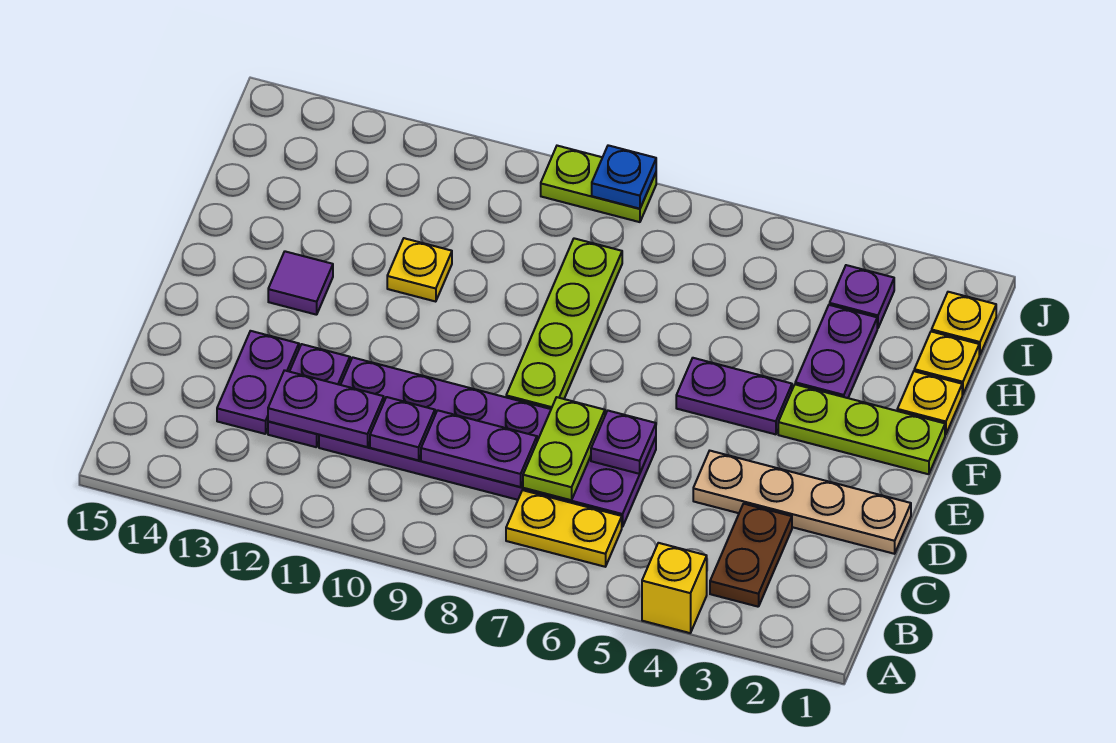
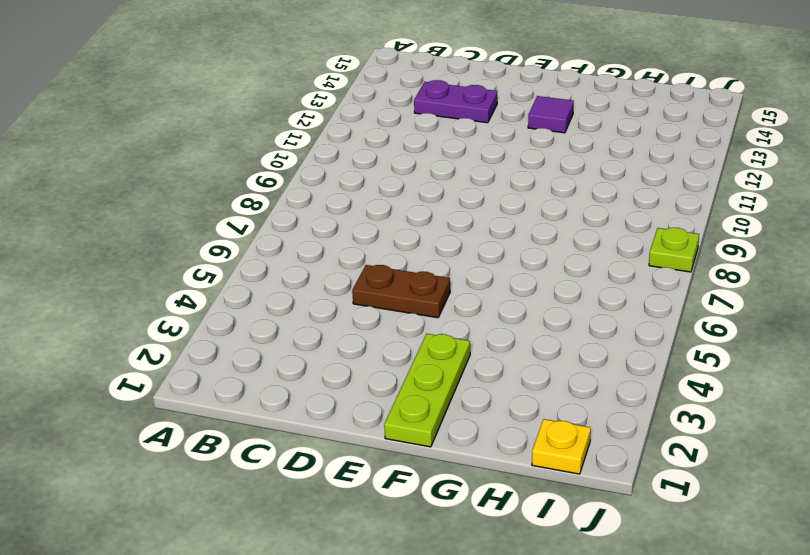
brown plate D5:E5 level 1 -> brown plate B3:C3 level 1
lime plate J8 level 1 -> lime plate J8:J9 level 1
none -> yellow brick A4 level 1
none -> yellow plate B6:B7 level 1
none -> purple plate C6:D11 level 1

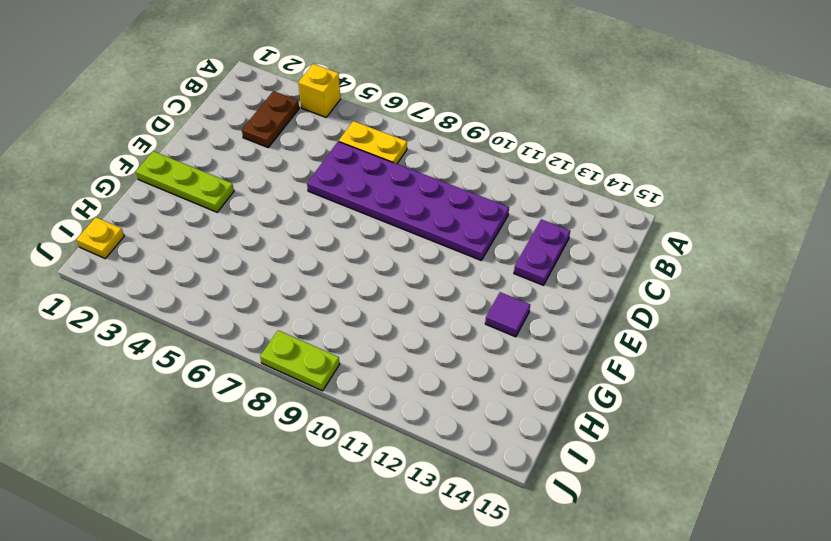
none -> purple plate C12:D12 level 1
none -> tan plate D1:D4 level 1
none -> lime plate E8:H8 level 1

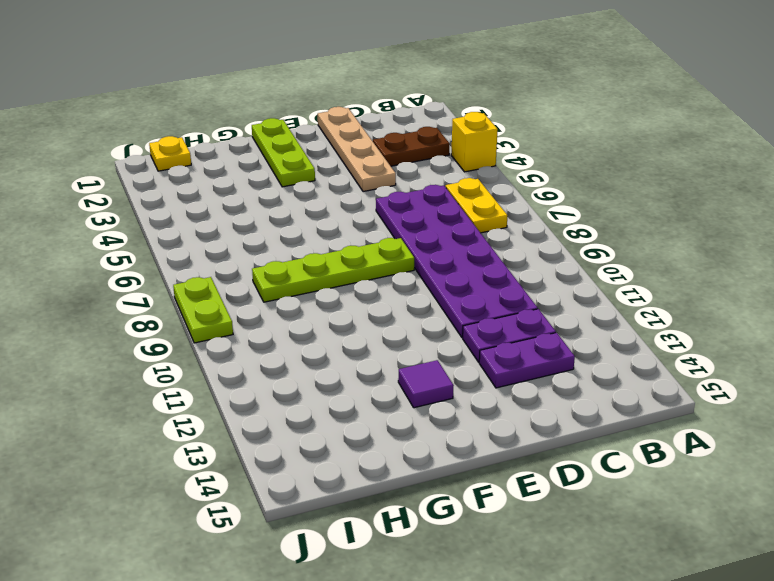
none -> purple plate F4:F5 level 1
none -> yellow plate G1 level 1
none -> purple plate G3:H3 level 1

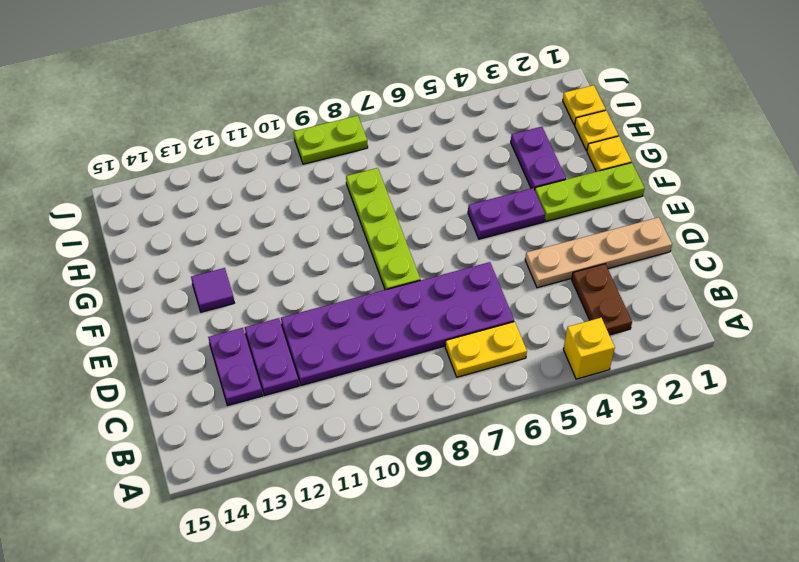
none -> yellow plate G11 level 1
none -> purple plate I3 level 1
none -> lime plate C7:D7 level 2

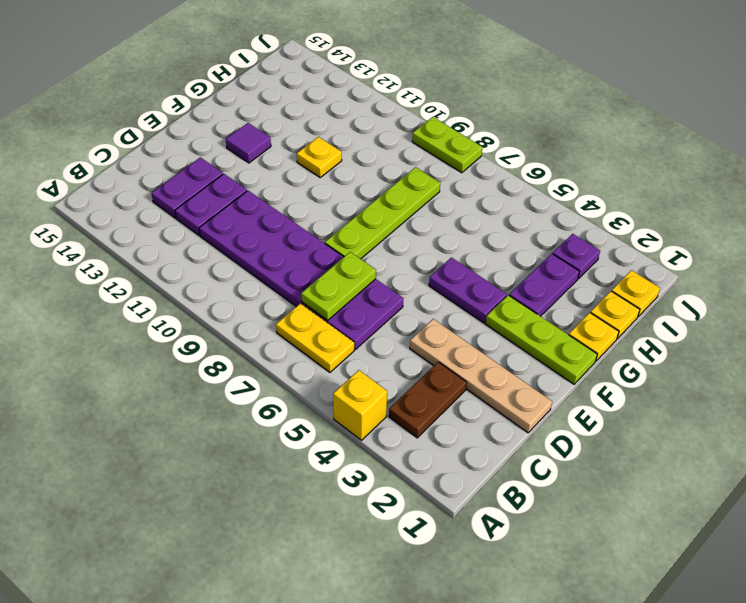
none -> purple plate C8:C9 level 2
none -> purple plate C10 level 2
none -> purple plate C11:C12 level 2

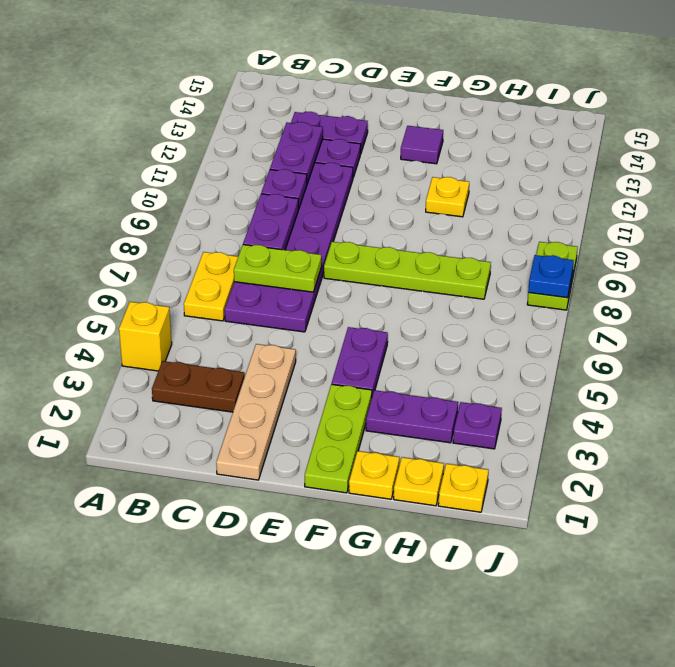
none -> purple plate D6 level 2

